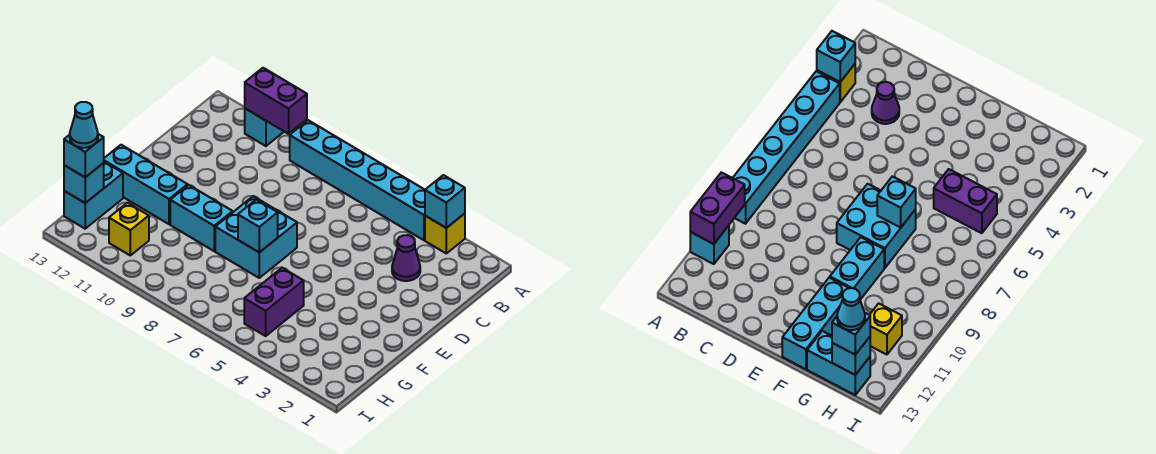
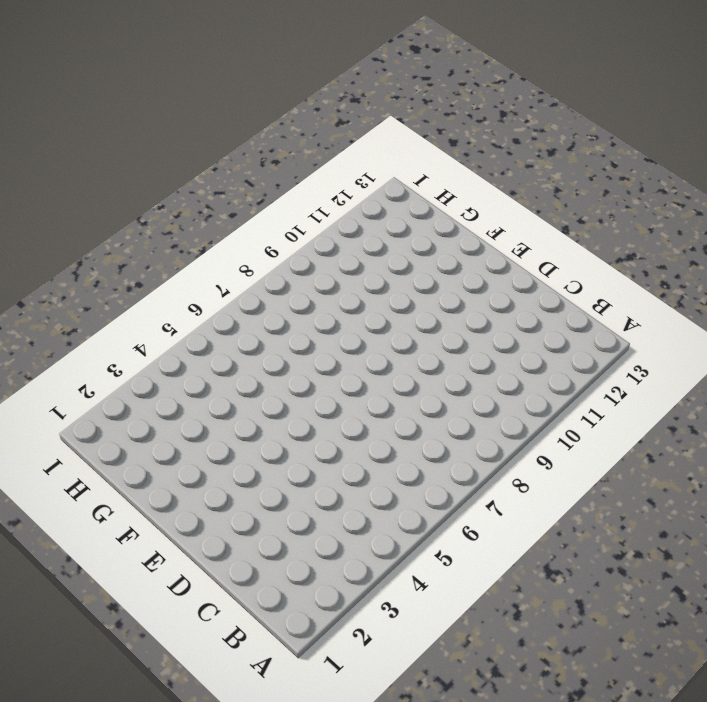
none -> yellow brick A3 level 1
none -> cyan brick A4:A9 level 1
none -> cyan brick A11 level 1

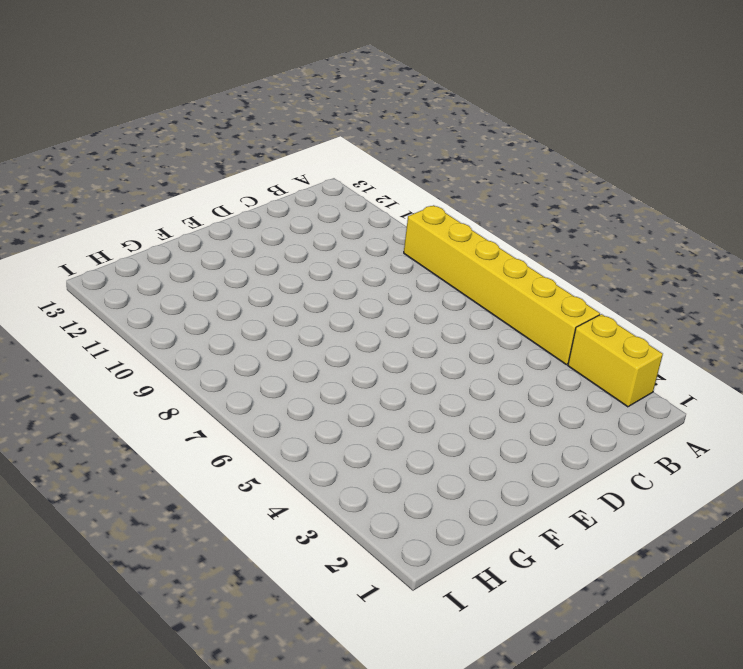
yellow brick A2:A3 level 1 -> yellow brick A3 level 1
yellow brick A4:A9 level 1 -> cyan brick A4:A9 level 1
none -> cyan brick A11 level 1
none -> purple cone C3 level 1
none -> cyan brick E7:F8 level 1

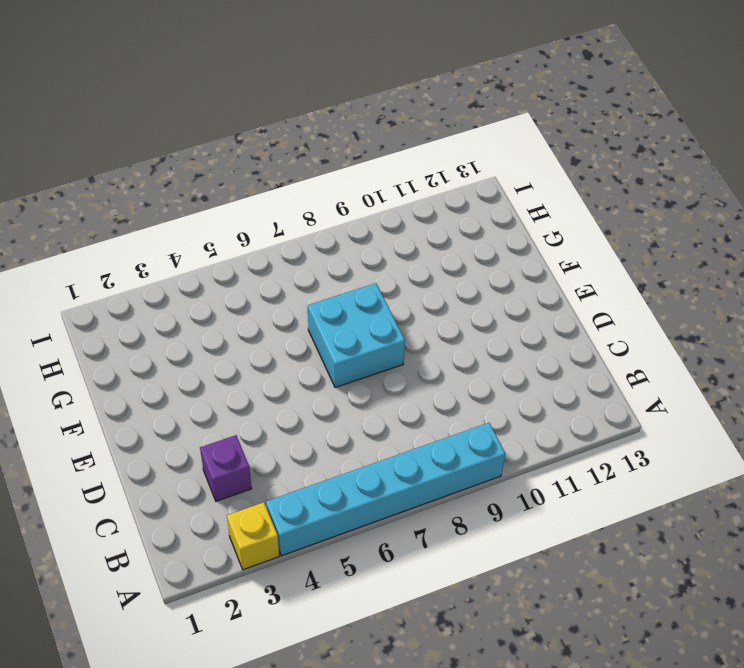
purple brick C3 level 1 -> purple cone C3 level 1
none -> cyan brick A11 level 1
none -> cyan brick F9:F10 level 1
none -> cyan brick F11:F13 level 1

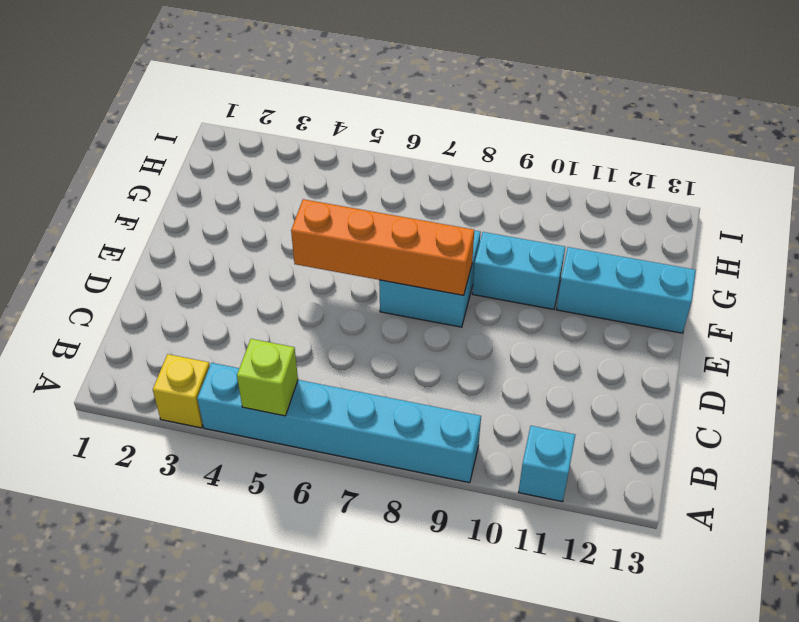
lime brick A5 level 2 -> none
orange brick E5:E8 level 2 -> none
none -> purple cone C3 level 1
none -> purple brick G5:H5 level 1
none -> cyan brick G13:H13 level 1

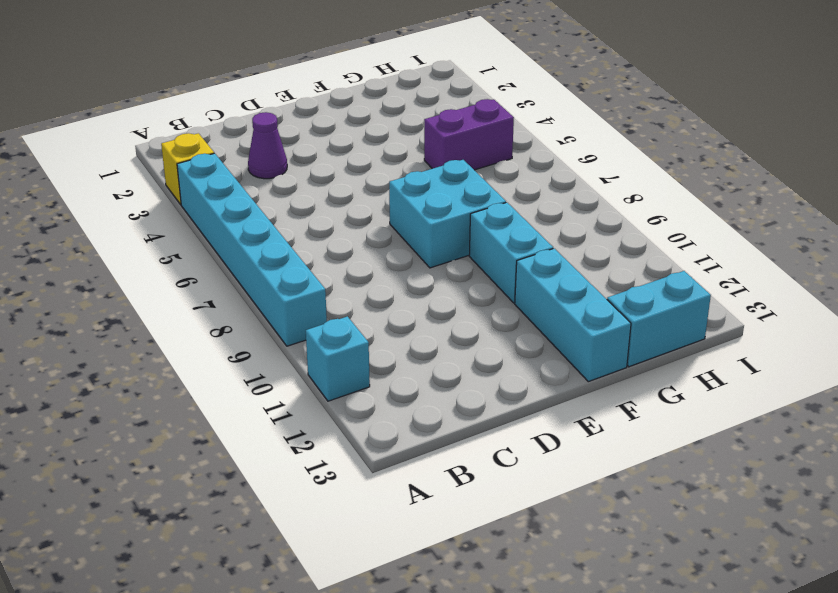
none -> yellow brick H11 level 1
none -> cyan brick A3 level 2
none -> purple brick A10:A11 level 2

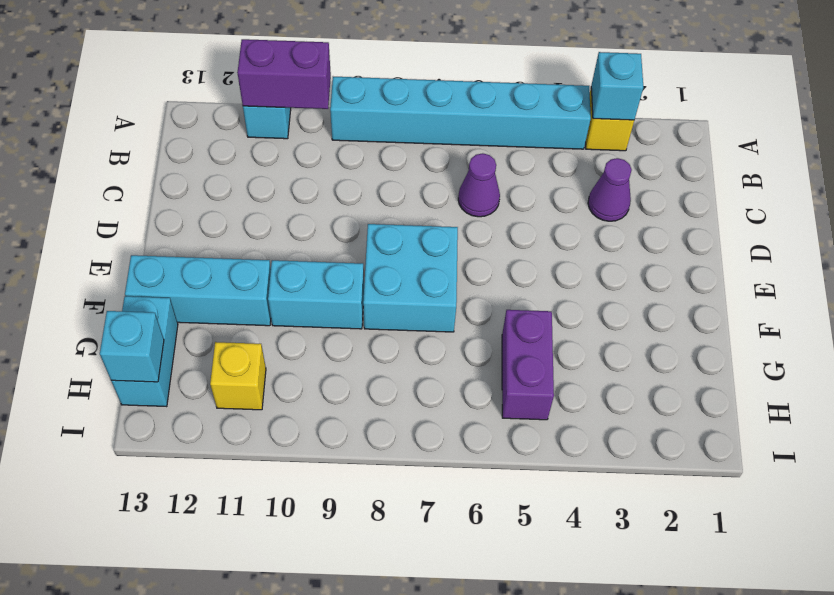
purple cone C6 level 1 -> none
none -> cyan brick F7 level 2
none -> cyan brick H13 level 3
none -> cyan cone H13 level 4

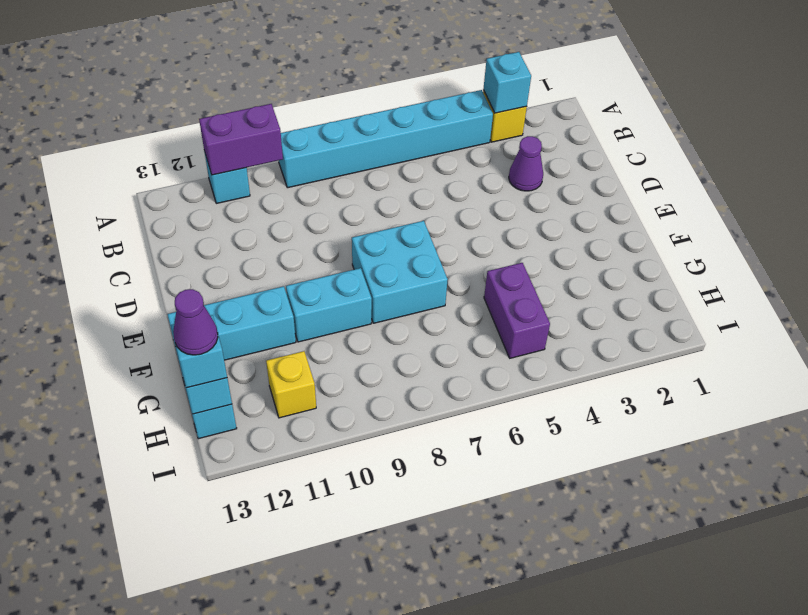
purple cone H13 level 4 -> cyan cone H13 level 4
none -> cyan brick F7 level 2

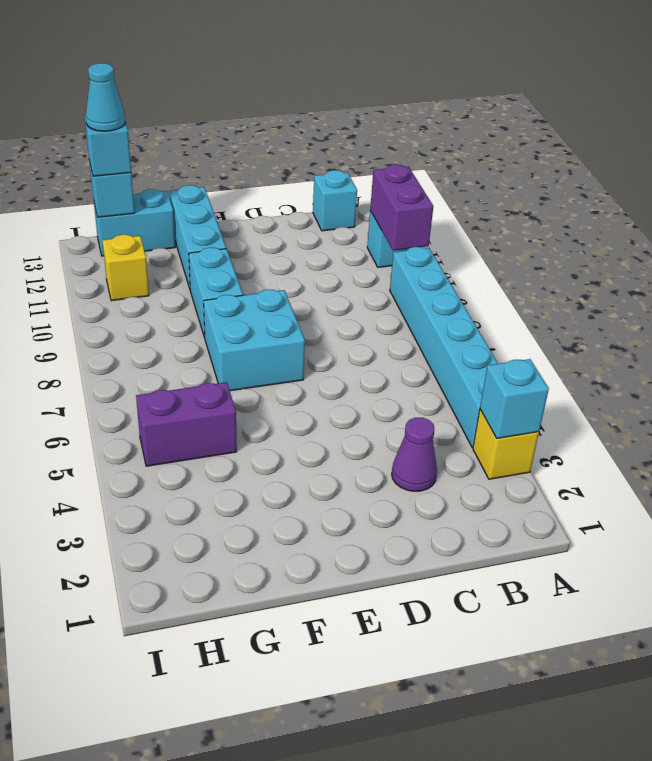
cyan brick B13 level 1 -> cyan brick F7 level 2

